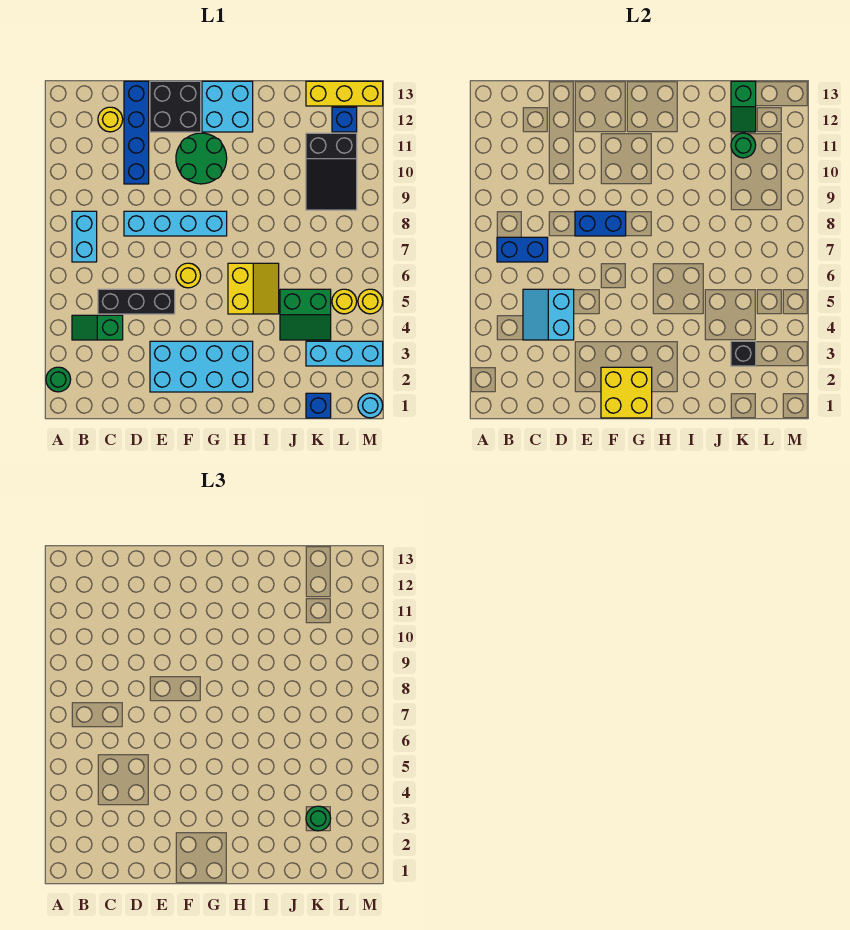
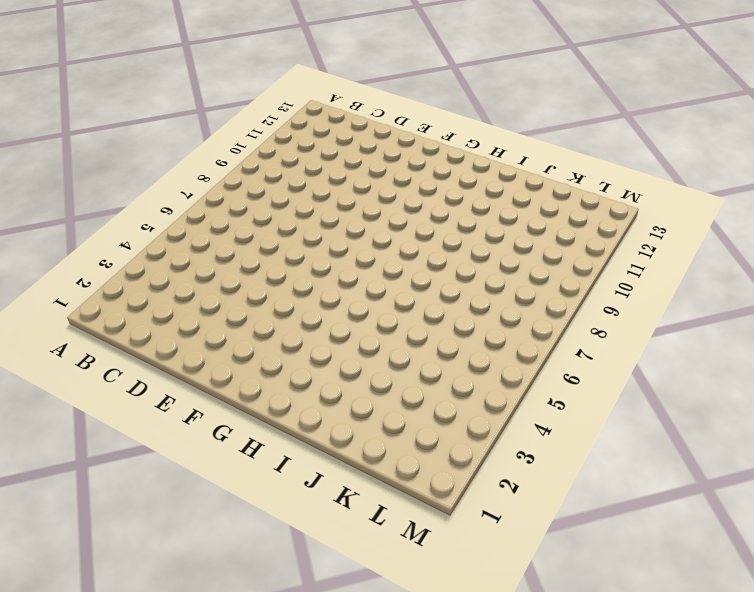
none -> green round brick A2 level 1
none -> green slope B4:C4 level 1 top C
none -> cyan brick B7:B8 level 1
none -> black brick C5:E5 level 1

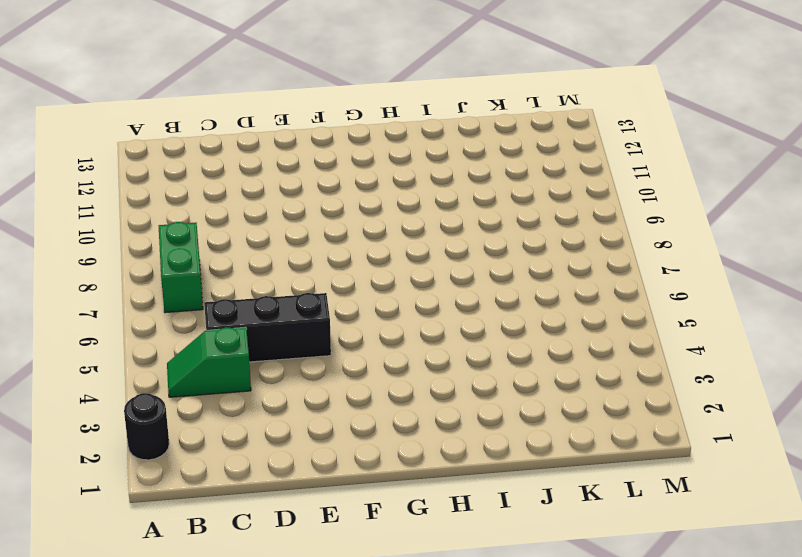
black round brick A2 level 1 -> green round brick A2 level 1
green brick B7:B8 level 1 -> cyan brick B7:B8 level 1
none -> yellow round brick C12 level 1
none -> cyan brick D8:G8 level 1
none -> blue brick D10:D13 level 1
none -> cyan brick E2:H3 level 1

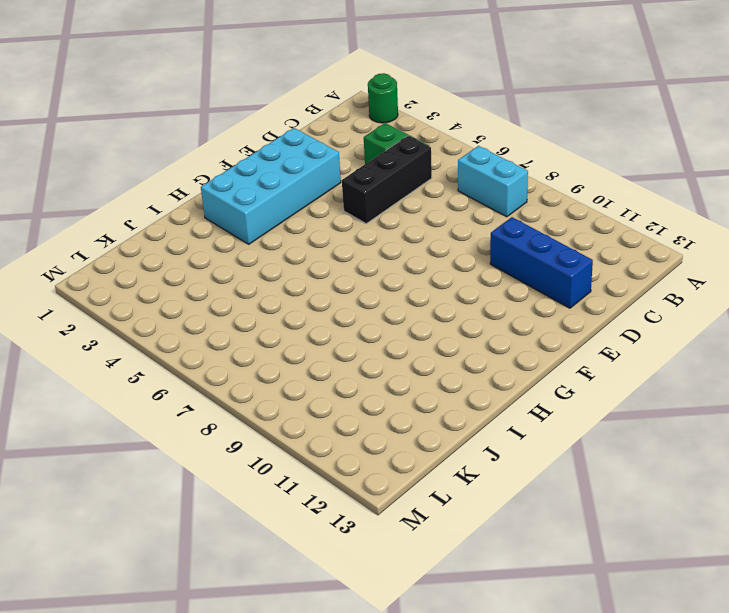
blue brick D10:D12 level 1 -> blue brick D10:D13 level 1
none -> yellow round brick C12 level 1
none -> cyan brick D8:G8 level 1
none -> black brick E12:F13 level 1
none -> yellow round brick F6 level 1

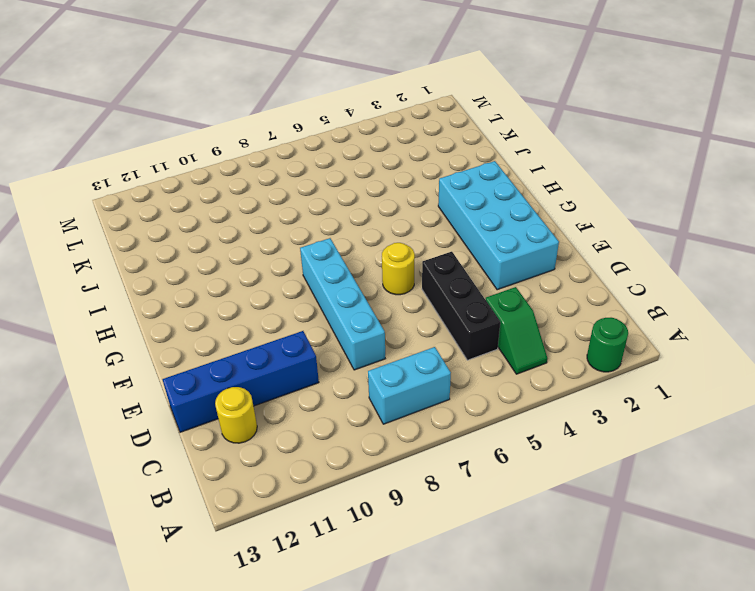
none -> black brick E12:F13 level 1
none -> green round brick F10:G11 level 1
none -> cyan brick G12:H13 level 1
none -> yellow slope H5:I6 level 1 top H

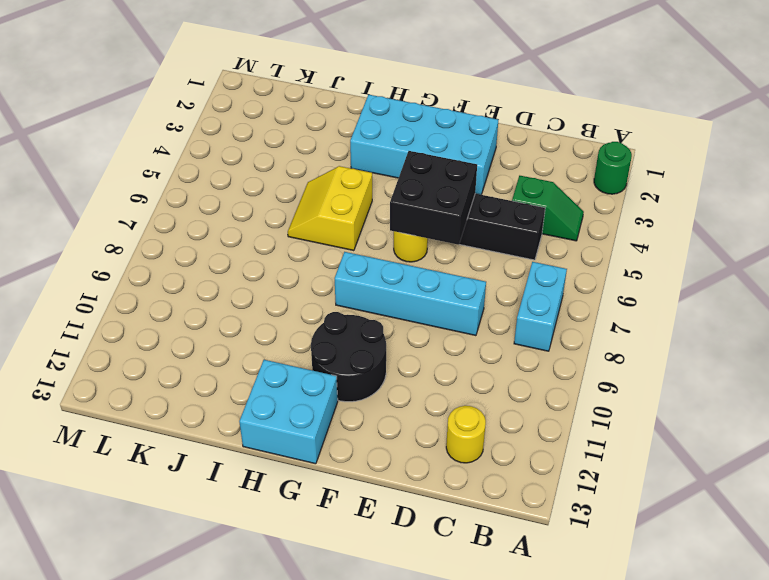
black brick E5:F6 level 2 -> black brick E12:F13 level 1
black round brick F10:G11 level 1 -> green round brick F10:G11 level 1
none -> blue brick D10:D13 level 1
none -> green slope J4:K5 level 1 top 5
none -> blue brick K1 level 1
none -> cyan brick K3:M3 level 1

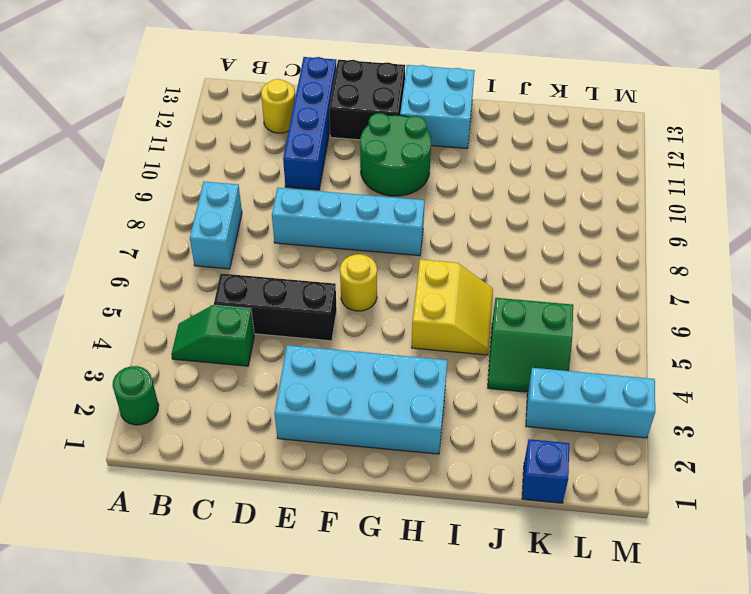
none -> black slope K9:L11 level 1 top 11
none -> yellow brick K13:M13 level 1
none -> yellow round brick L5 level 1
none -> blue brick L12 level 1

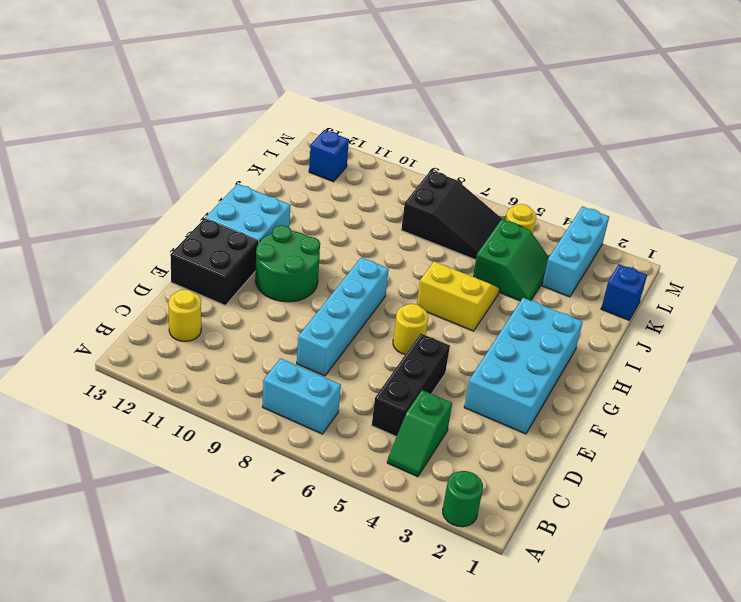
black slope K6:L8 level 1 top 8 -> black slope K9:L11 level 1 top 11
none -> blue brick D10:D13 level 1
none -> yellow brick K13:M13 level 1
none -> cyan round brick M1 level 1
none -> yellow round brick M5 level 1

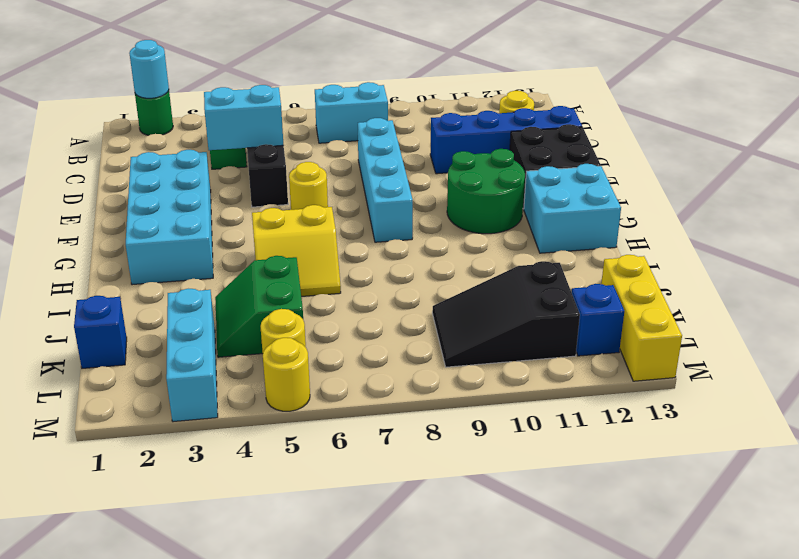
cyan round brick A2 level 2 -> cyan round brick M1 level 1
none -> blue brick B7:C7 level 2
none -> blue brick E8:F8 level 2
none -> yellow brick F1:G2 level 2
none -> black brick K3 level 2

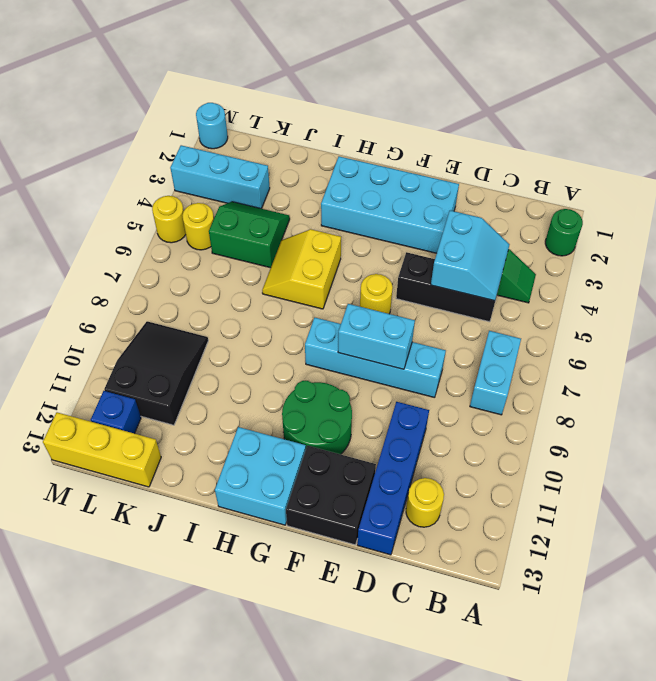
cyan brick E8:F8 level 2 -> blue brick E8:F8 level 2
none -> blue brick K1 level 1
none -> blue brick B7:C7 level 2
none -> yellow brick F1:G2 level 2
none -> black brick K3 level 2

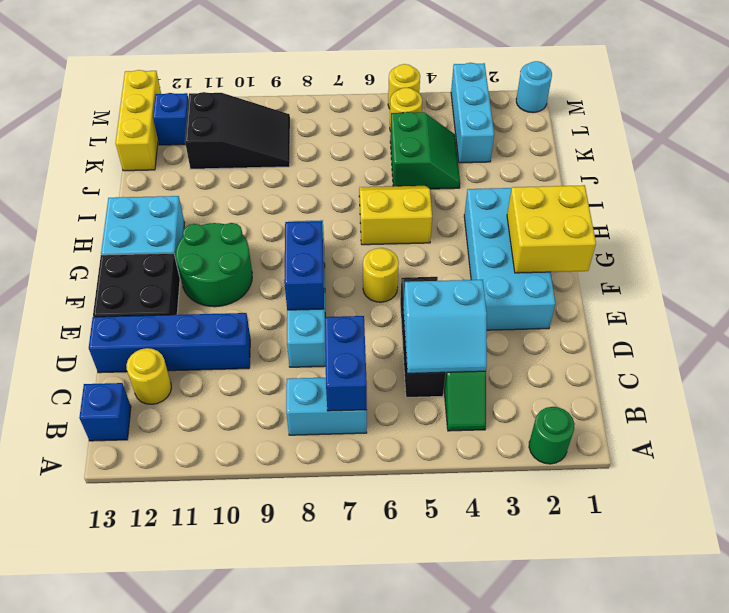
blue brick B13 level 1 -> blue brick K1 level 1
none -> black brick K3 level 2
none -> green round brick K11 level 2
none -> green slope K12:K13 level 2 top 13
none -> green round brick K3 level 3

